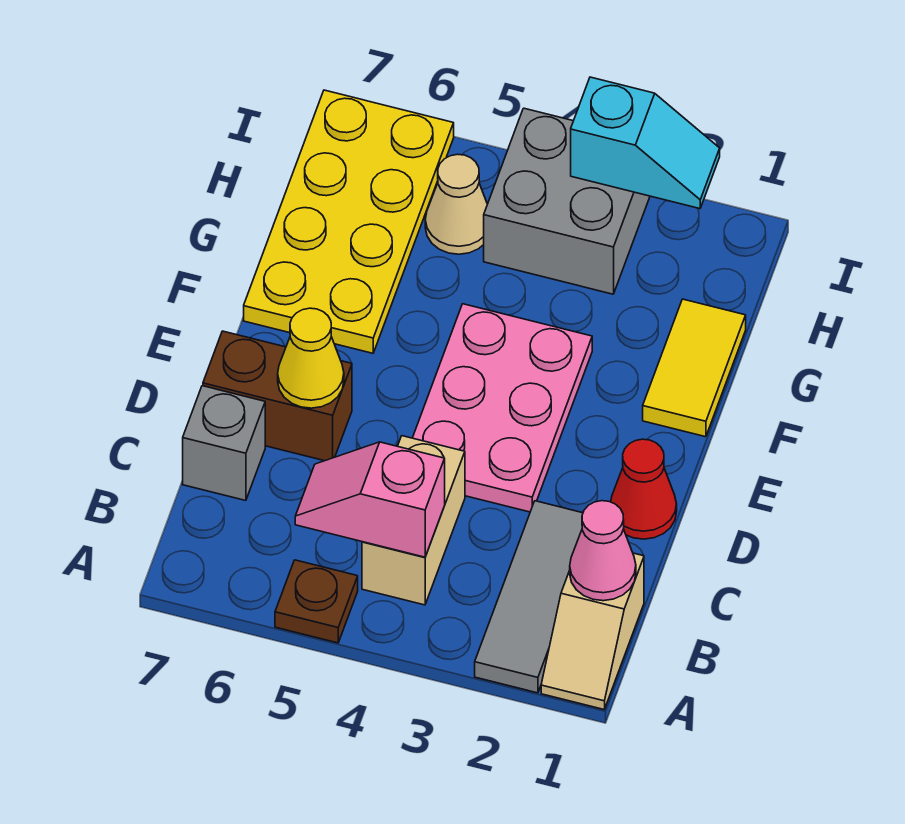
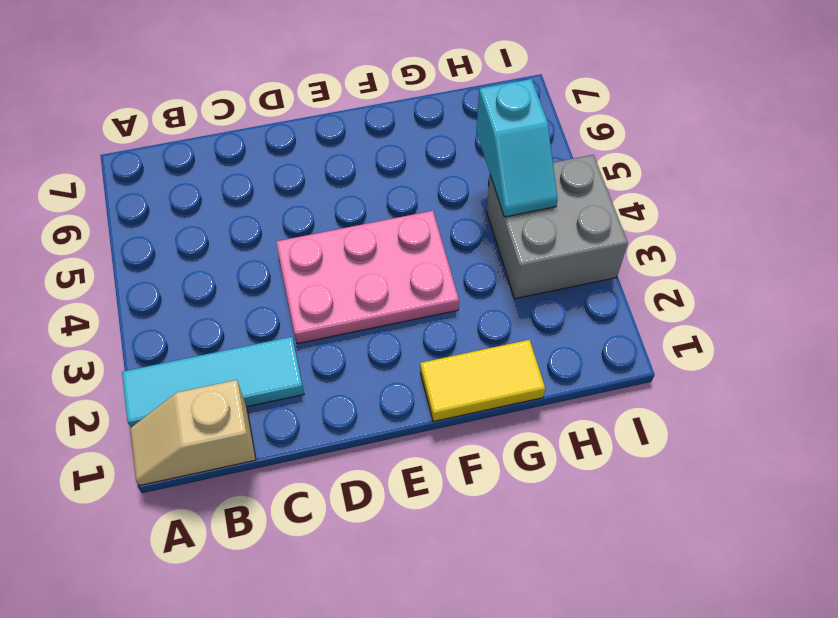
cyan tile A2:C2 level 1 -> grey tile A2:C2 level 1
cyan slope H4:H5 level 2 top 5 -> cyan slope I2:I3 level 2 top 3
none -> brown plate A5 level 1
none -> tan brick B4:C4 level 1
none -> grey brick C7 level 1

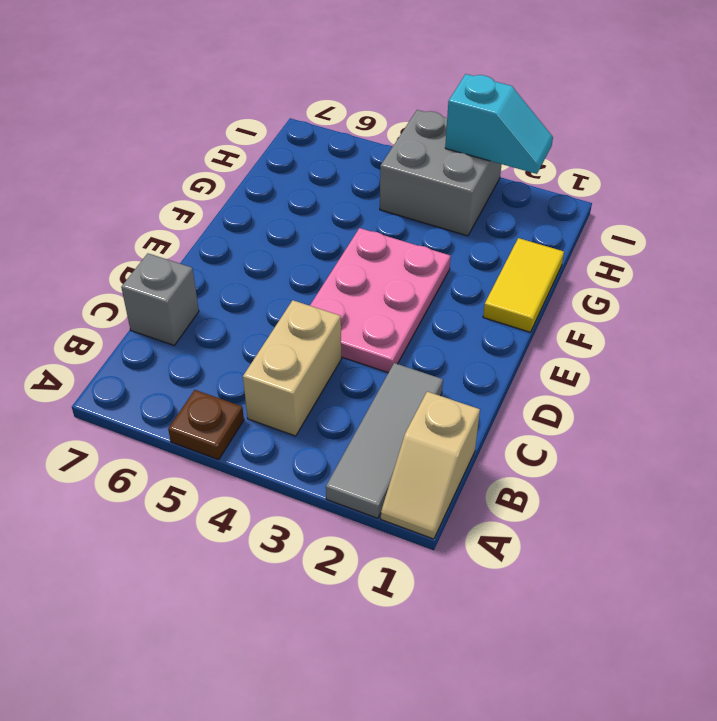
none -> red cone D1 level 1
none -> brown brick D6:D7 level 1
none -> yellow plate F6:I7 level 1

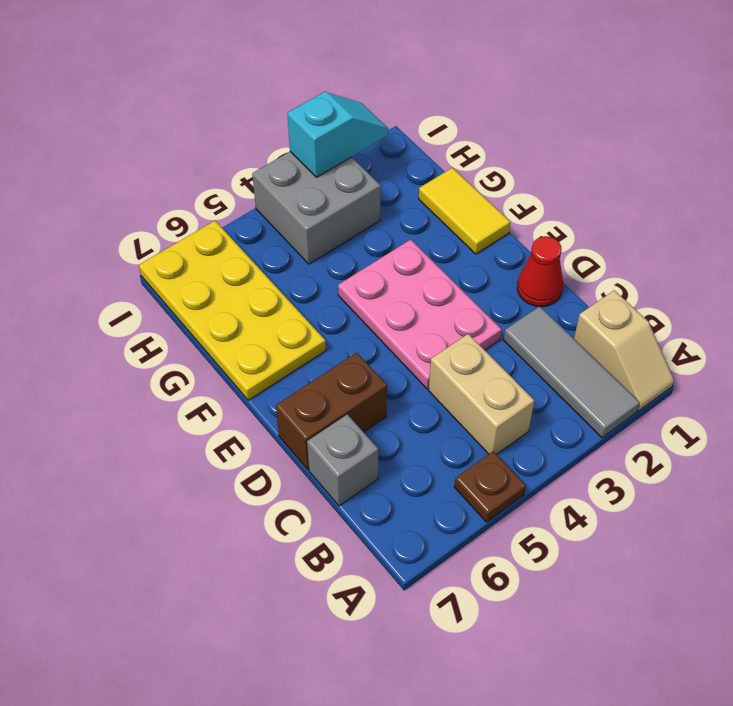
none -> tan cone H5 level 1
none -> pink cone B1 level 2
none -> pink slope B4:B5 level 2 top 4

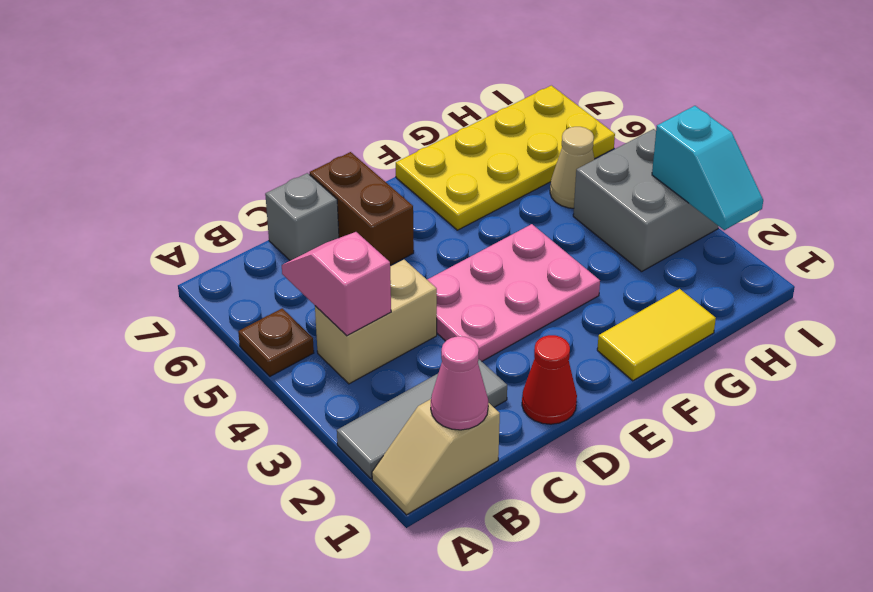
none -> yellow cone D6 level 2

